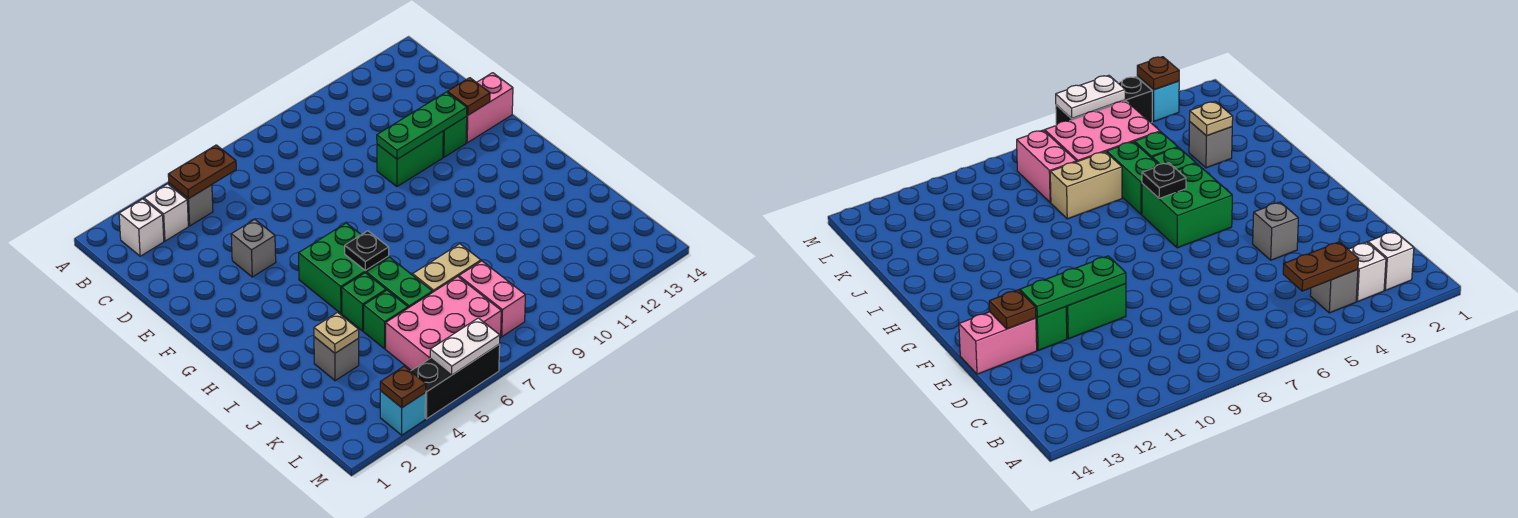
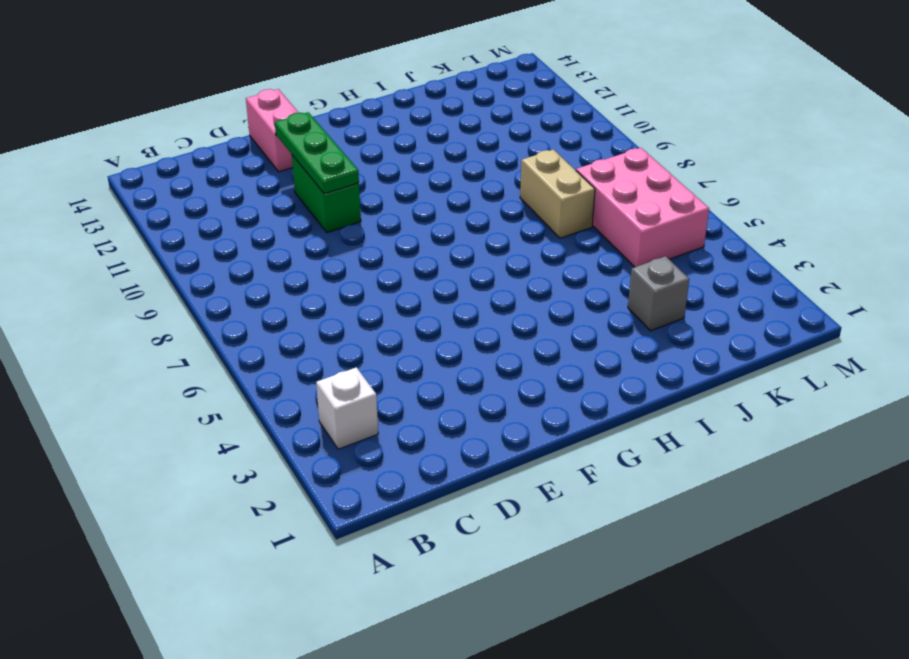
none -> white brick B2 level 1
none -> grey brick B4 level 1
none -> grey brick E4 level 1

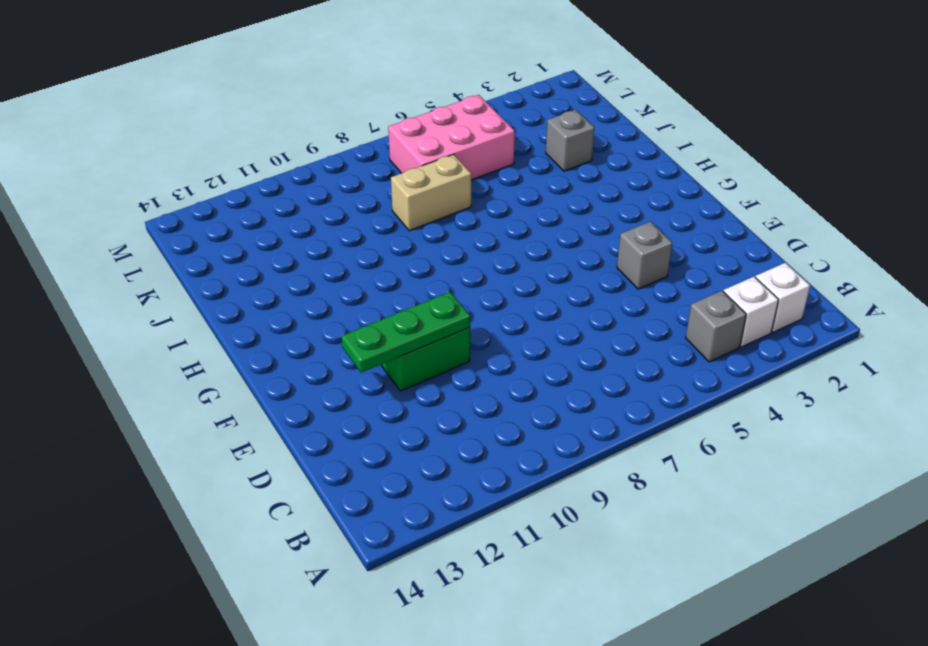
none -> green brick E12 level 1
none -> pink brick E13:E14 level 1
none -> green brick G5:H6 level 1

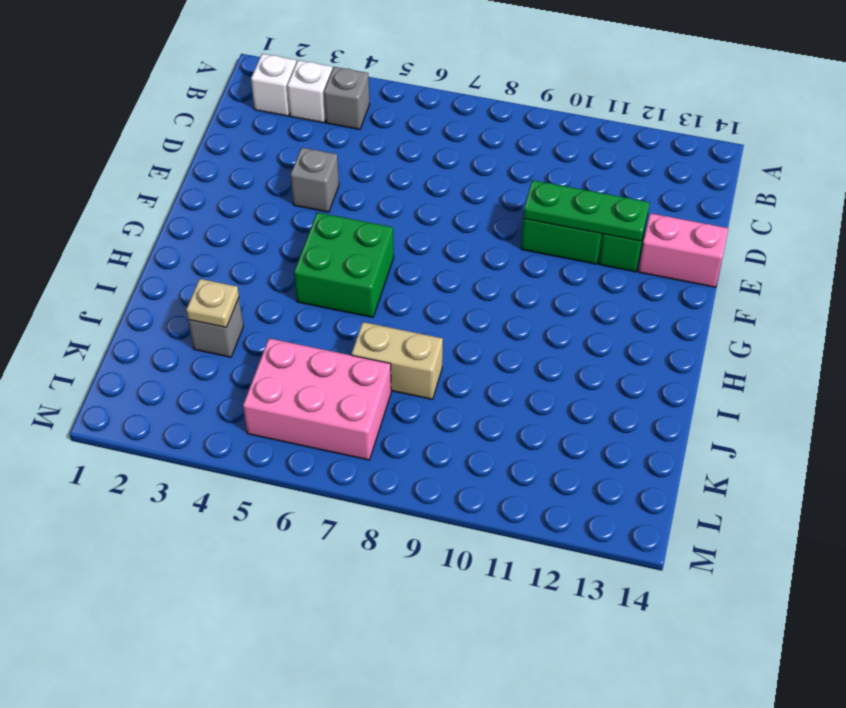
none -> green brick I5 level 1
none -> green brick I6:J6 level 1
none -> green brick J5 level 1

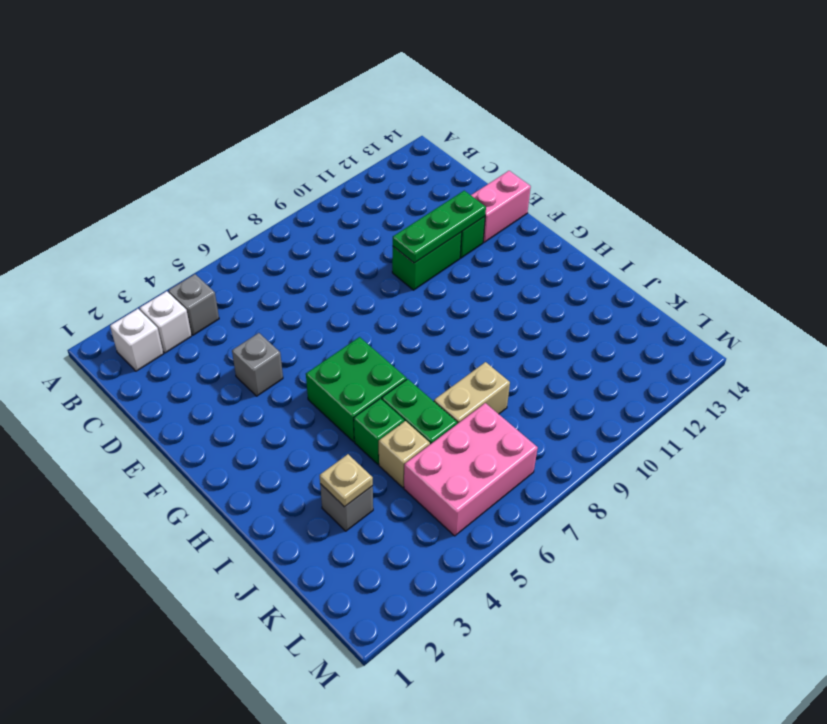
tan brick J5 level 1 -> green brick J5 level 1
none -> pink brick K8:L8 level 1
none -> cyan brick M3 level 1
none -> black brick M4:M6 level 1

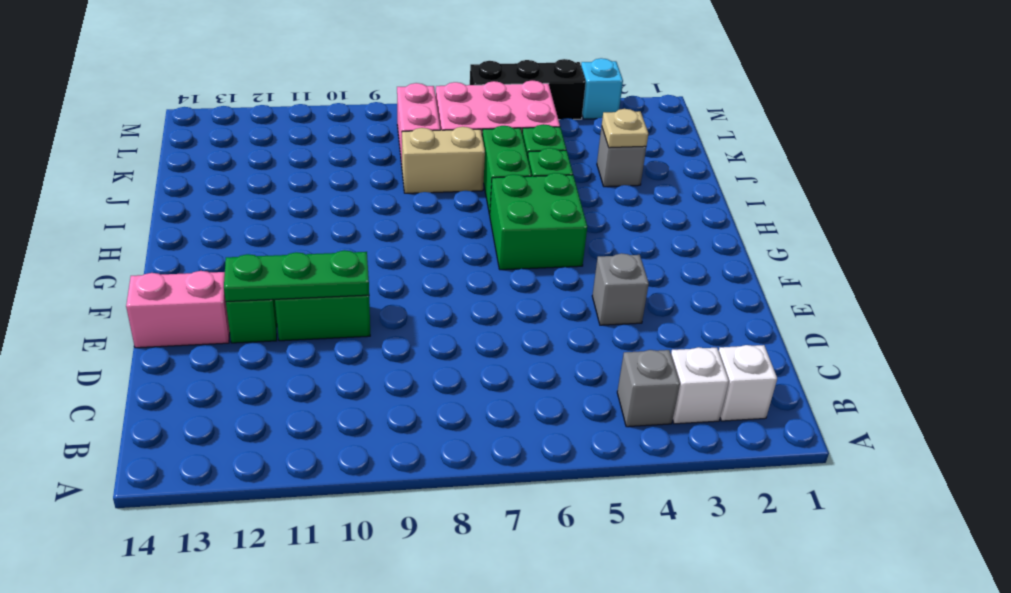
none -> brown plate B4:B5 level 2
none -> brown plate E13 level 2
none -> black plate H6 level 2

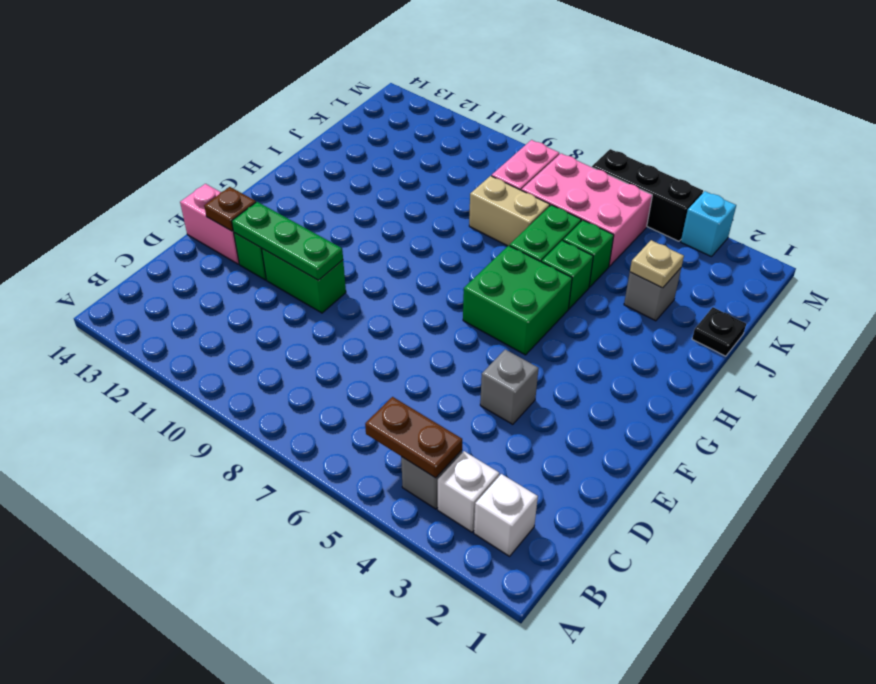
black plate J1 level 1 -> black plate H6 level 2
none -> brown plate M3 level 2
none -> white plate M5:M6 level 2

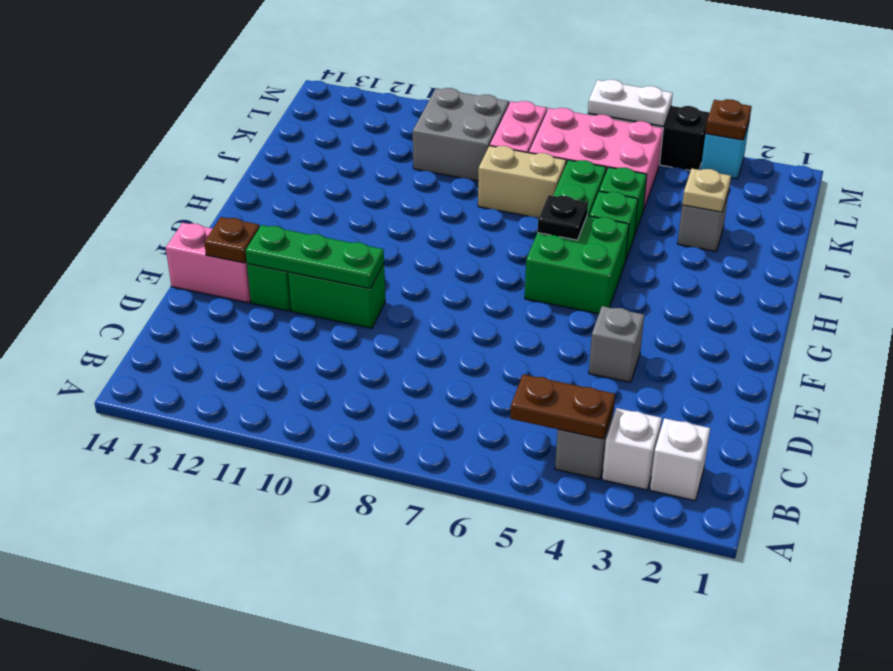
grey brick K9:L10 level 1 -> none

